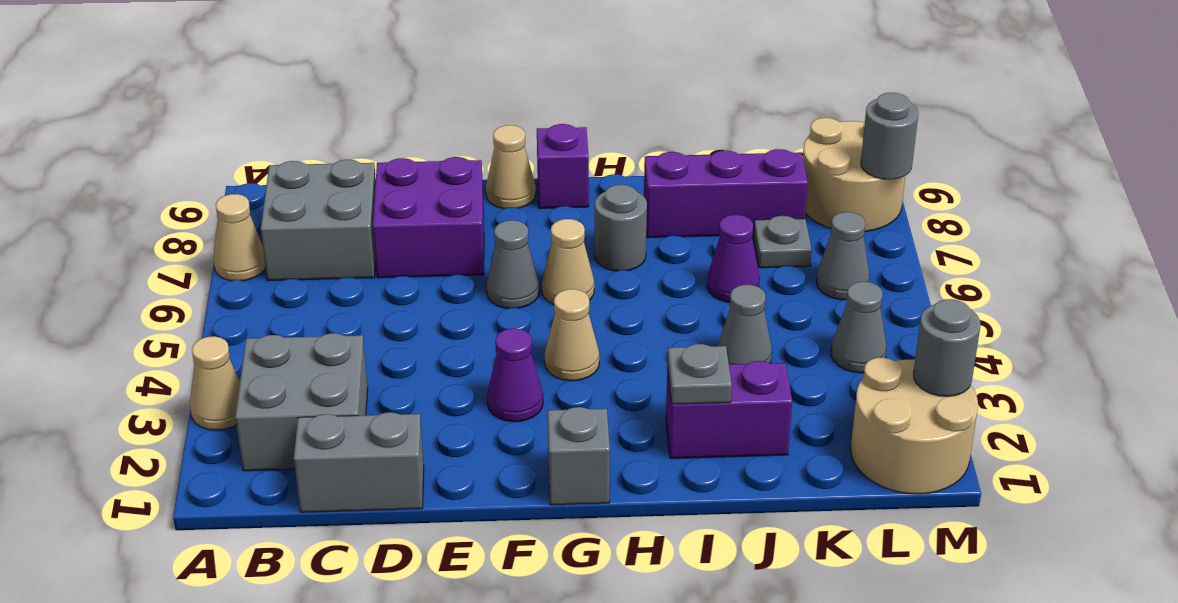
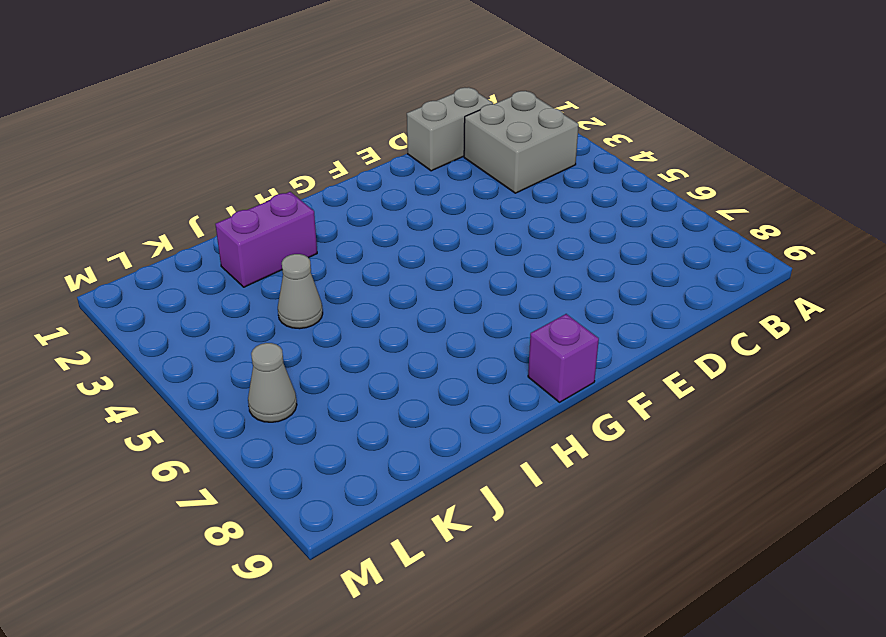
none -> tan cone A3 level 1
none -> tan cone A7 level 1
none -> grey brick B7:C8 level 1

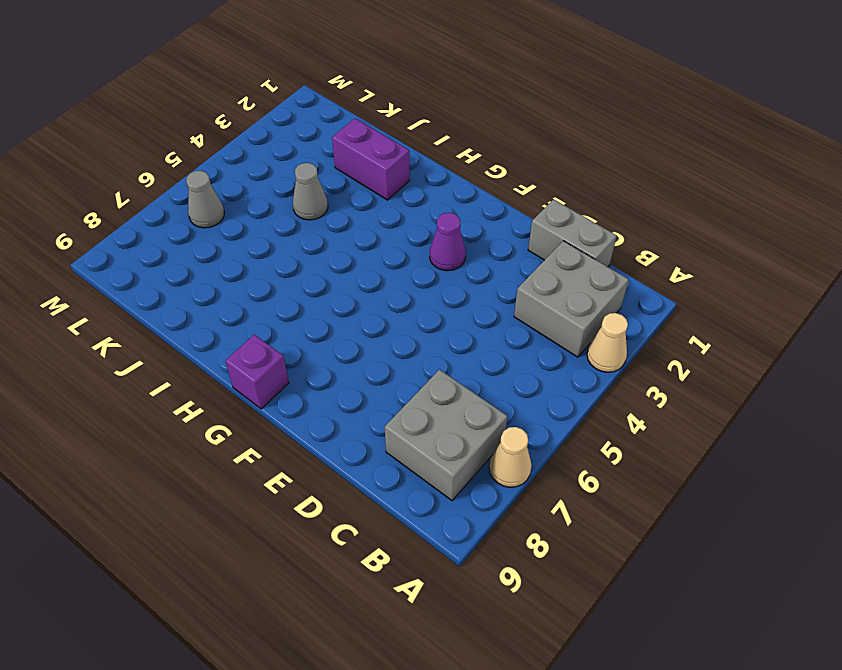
none -> purple brick D7:E8 level 1
none -> grey cone F6 level 1
none -> tan cone F9 level 1

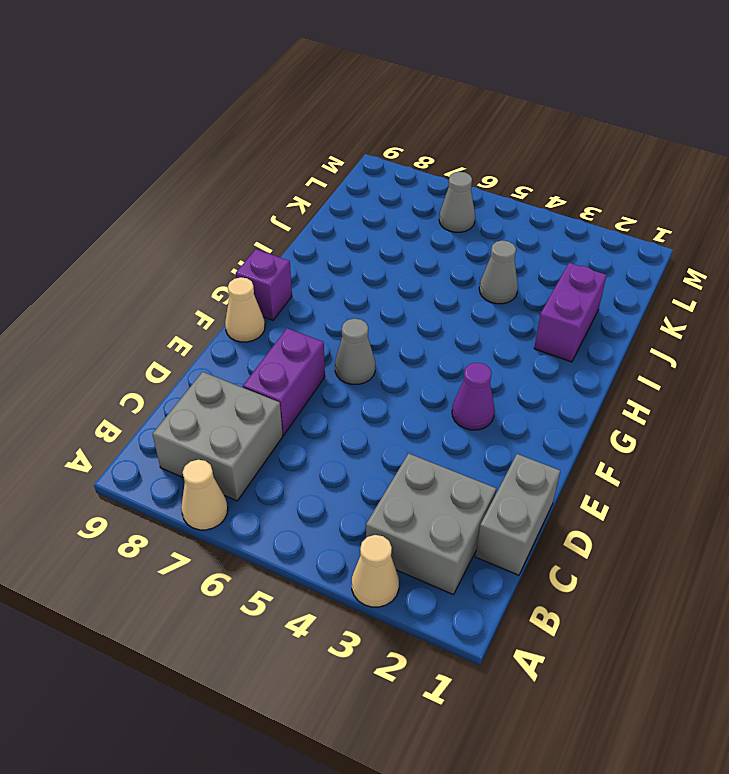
purple brick D7:E7 level 1 -> purple brick D7:E8 level 1
none -> grey brick G1 level 1
none -> tan cone G4 level 1
none -> tan cone G6 level 1

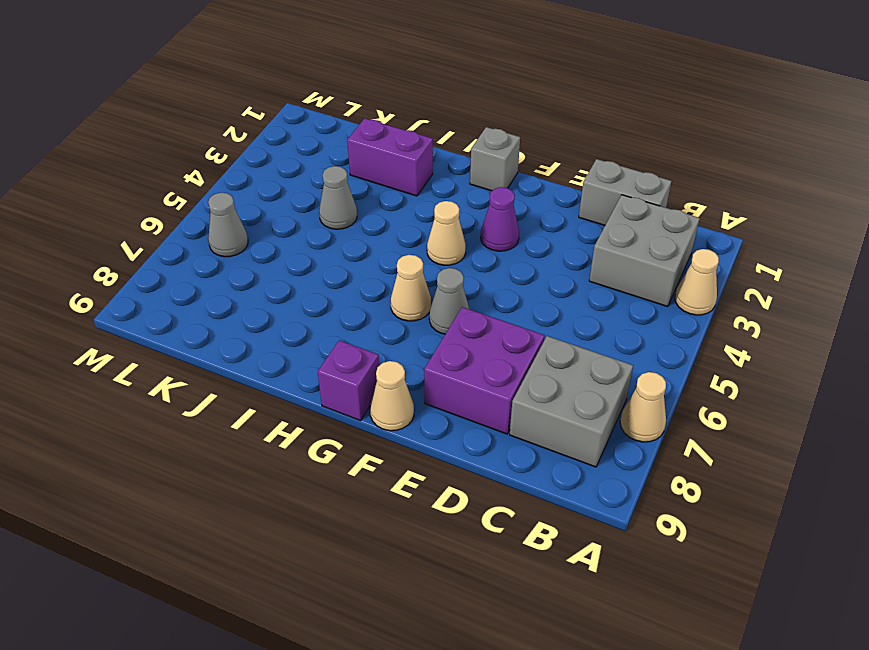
none -> grey round brick H7 level 1
none -> purple brick I8:K8 level 1
none -> purple cone J6 level 1

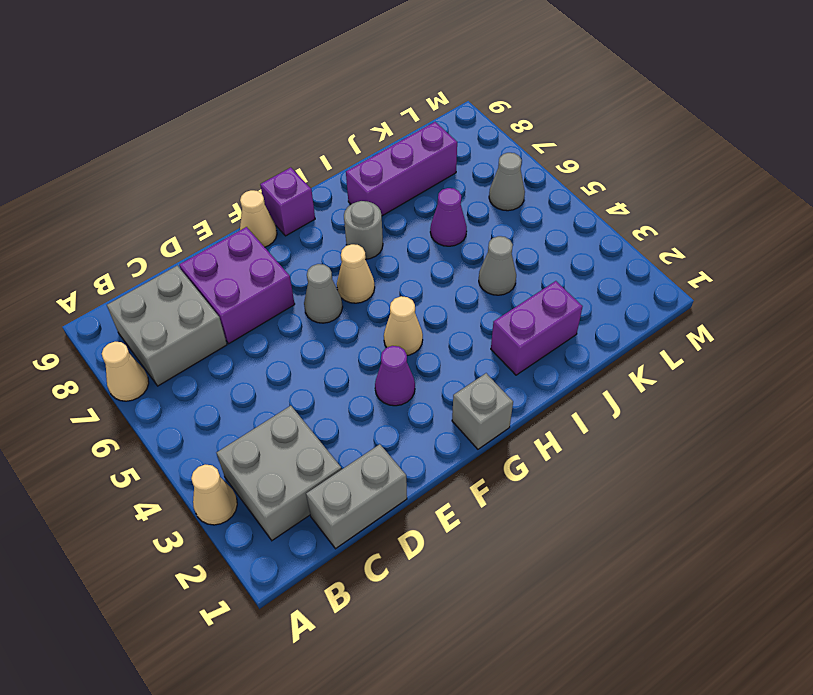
none -> grey plate K7 level 1
none -> tan round brick L1:M2 level 1
none -> grey cone L4 level 1

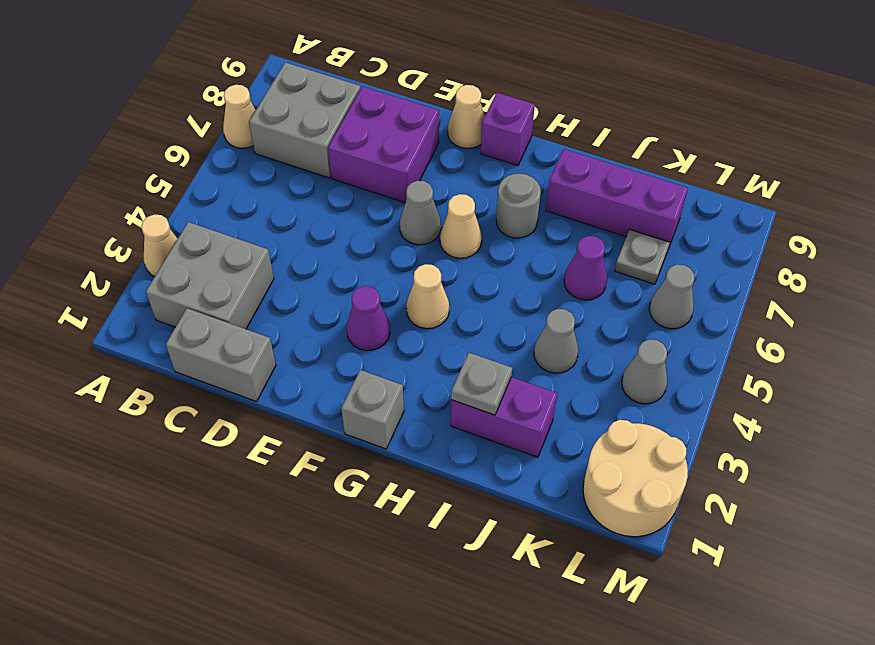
none -> tan round brick L8:M9 level 1
none -> grey round brick M2 level 2
none -> grey round brick M8 level 2

